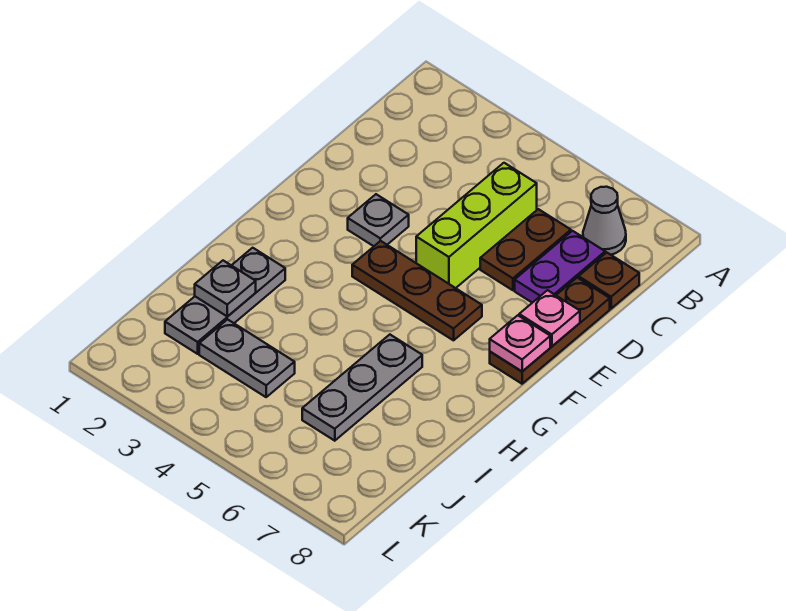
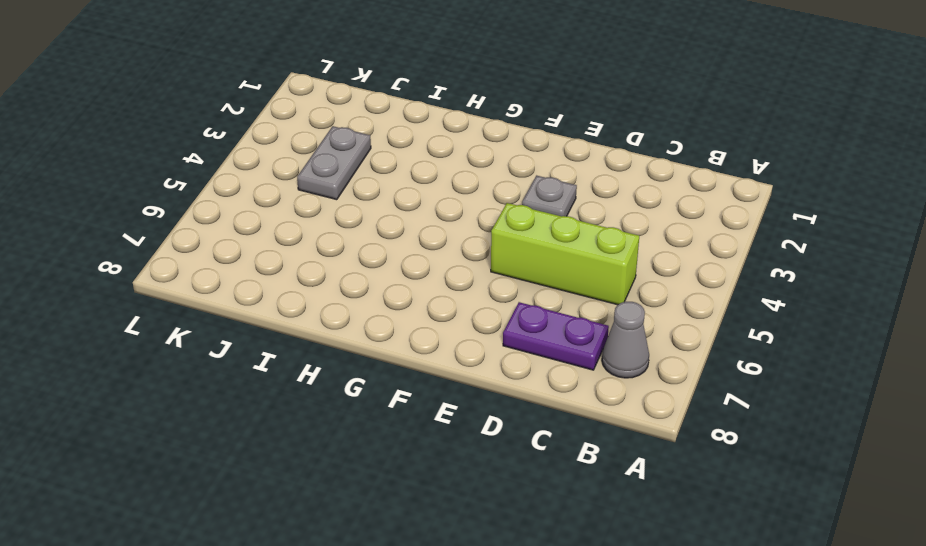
none -> brown plate C6:D6 level 1
none -> brown plate C8 level 1
none -> brown plate D8:F8 level 1

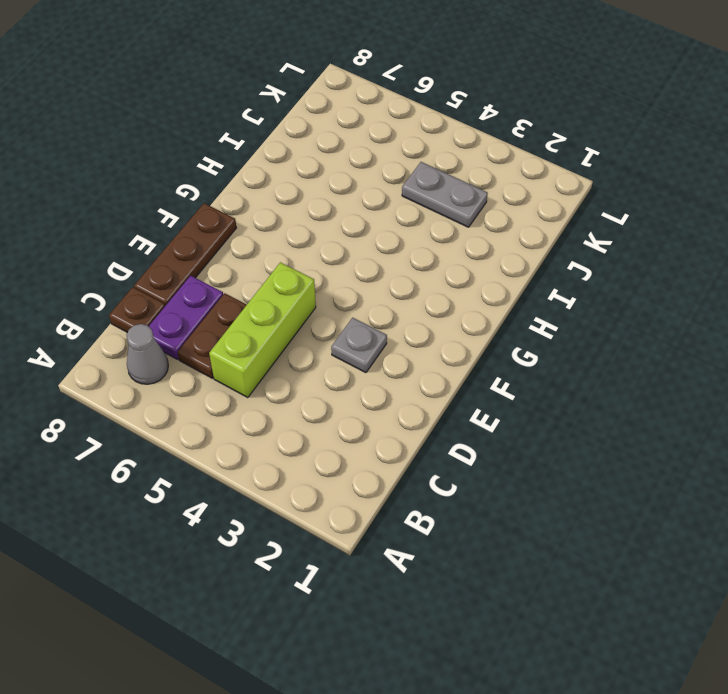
none -> brown plate F4:F6 level 1
none -> grey plate H2:J2 level 1
none -> grey plate H6:J6 level 1

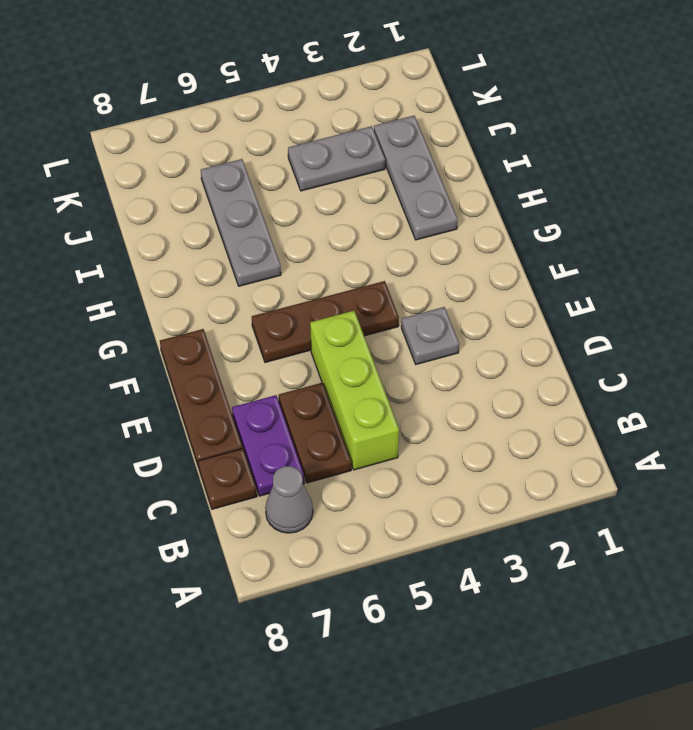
none -> pink plate E8 level 2
none -> pink plate F8 level 2
none -> grey plate I2 level 2

